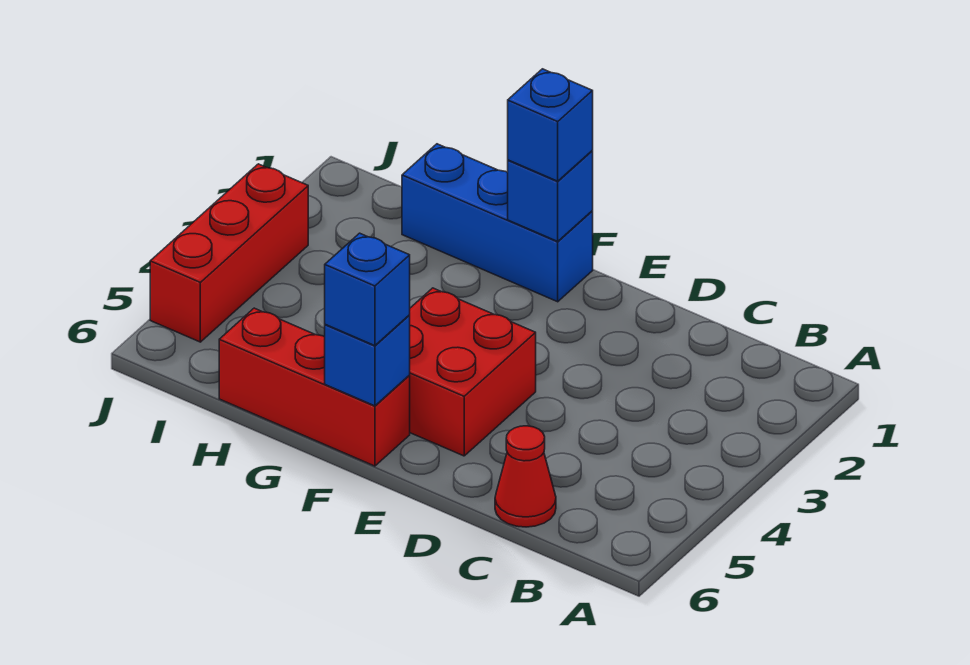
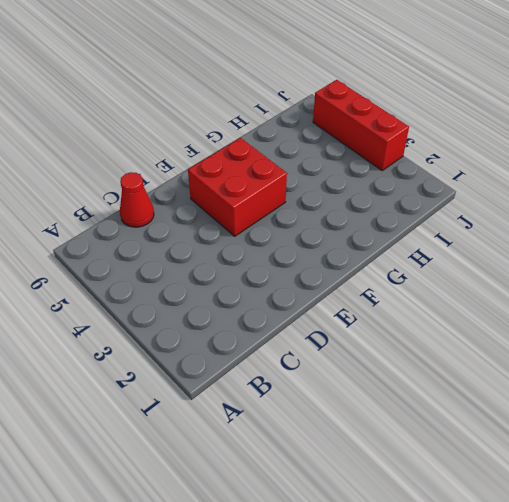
none -> blue brick F1:H1 level 1
none -> red brick F6:H6 level 1

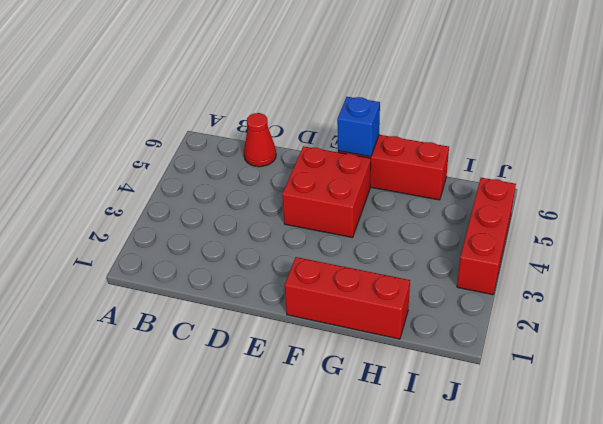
red brick F1:H1 level 1 -> blue brick F1:H1 level 1
none -> blue brick F1 level 2
none -> blue brick F1 level 3

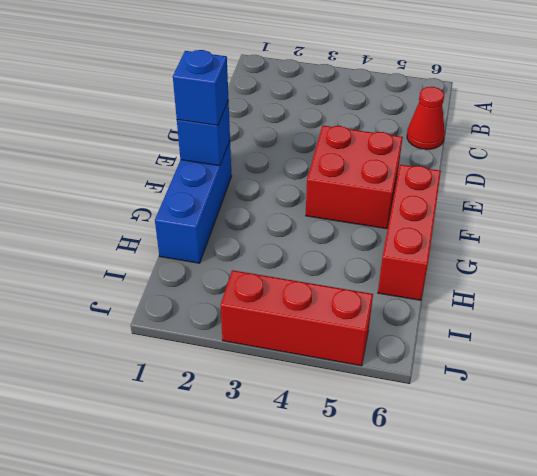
none -> blue brick F6 level 2
none -> blue brick F6 level 3

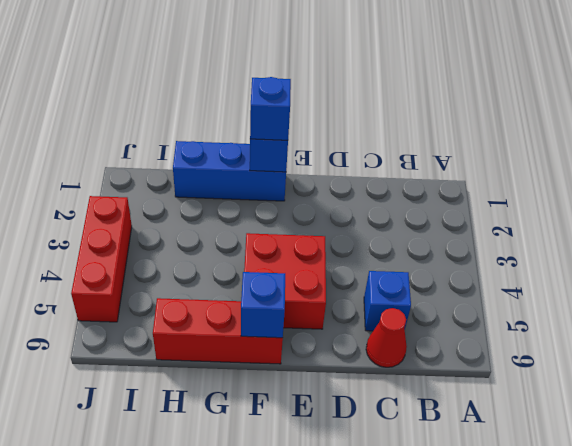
blue brick C5 level 1 -> blue brick F6 level 3

